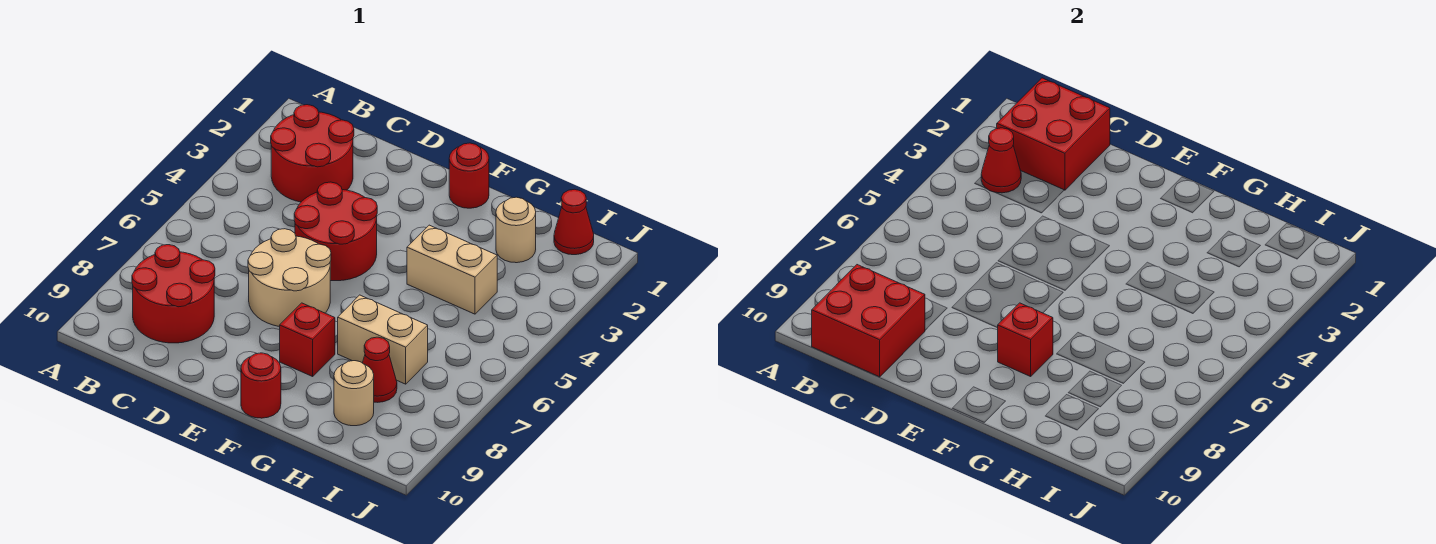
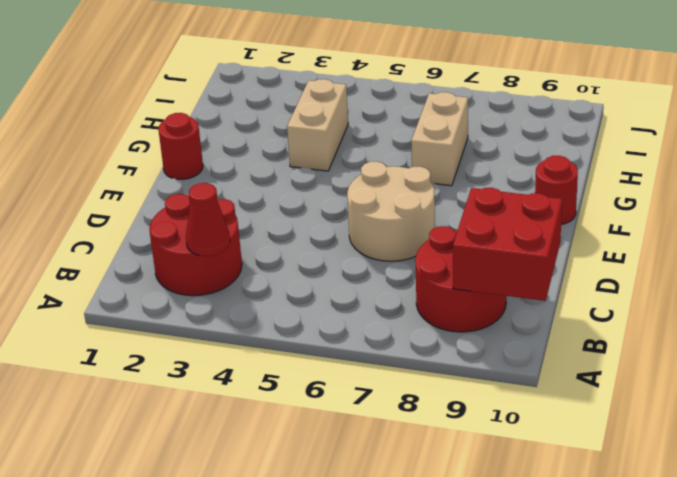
none -> red round brick D4:E5 level 1
none -> red brick F8 level 1
none -> tan round brick H2 level 1

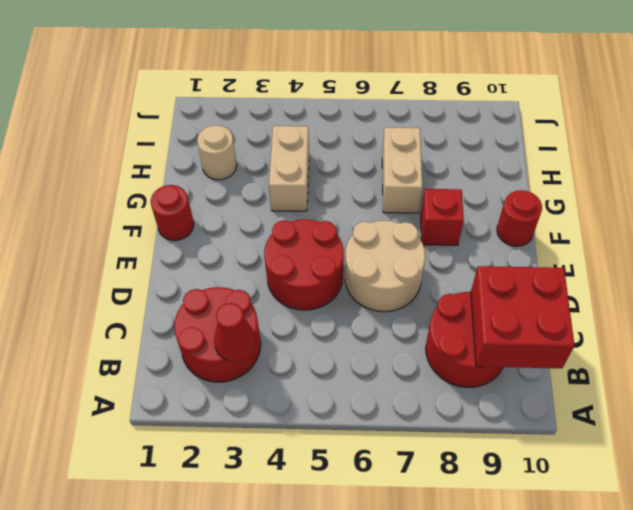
none -> red cone H8 level 1
none -> tan round brick H9 level 1
none -> red cone I1 level 1

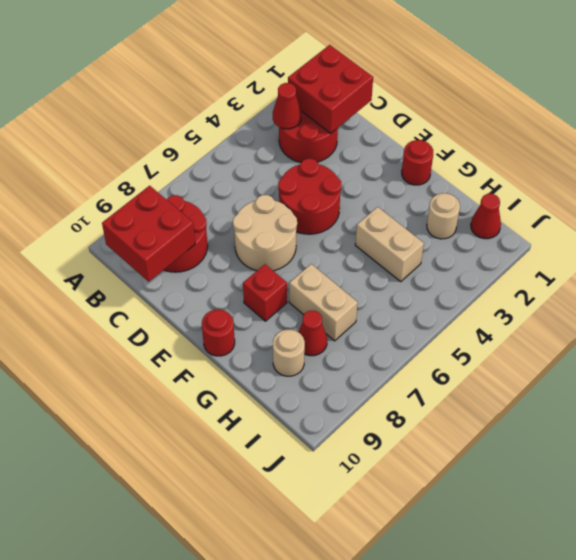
none -> red brick F8 level 2

